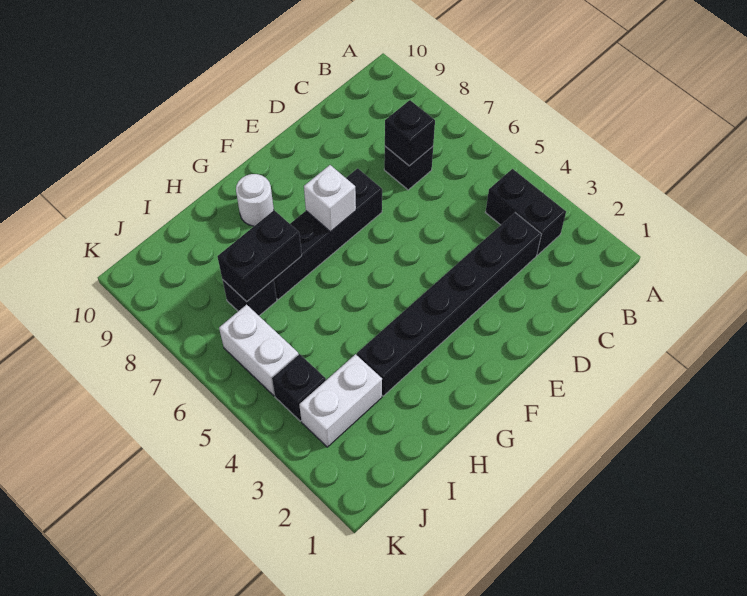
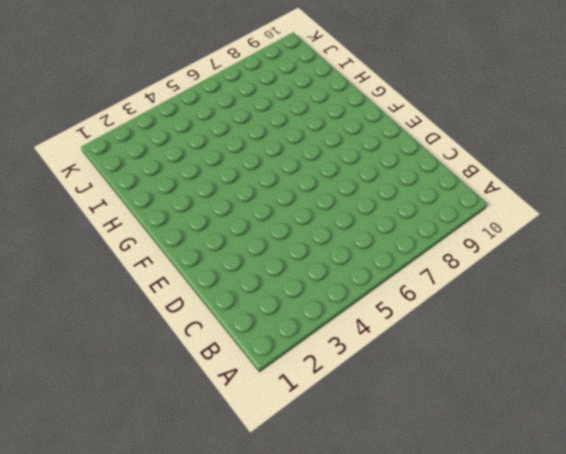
none -> black brick B3:B4 level 1
none -> black brick C3:H3 level 1
none -> black brick C7 level 1

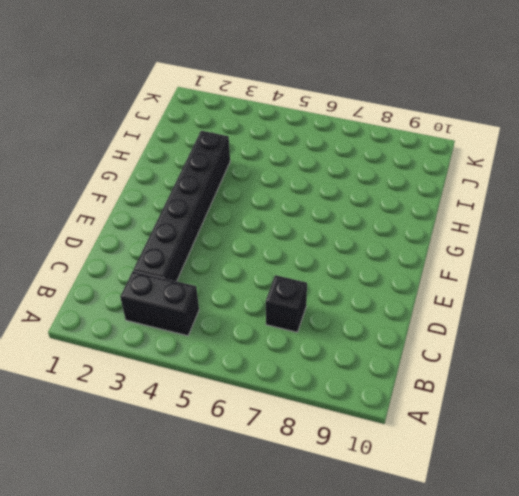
none -> black brick E7:H7 level 1
none -> white round brick G9 level 1
none -> white brick I3:J3 level 1

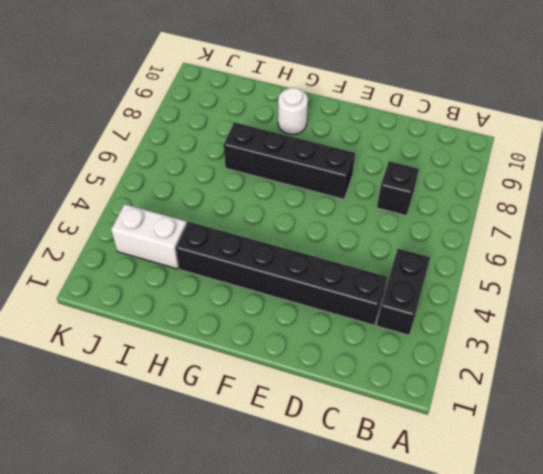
none -> black brick I7 level 1
none -> black brick J4 level 1
none -> white brick J5:J6 level 1

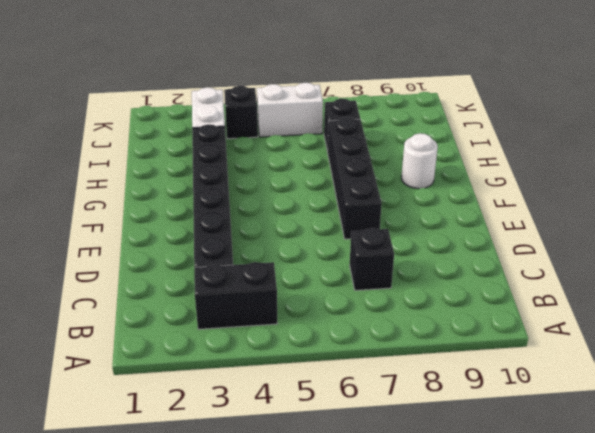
none -> black brick C7 level 2
none -> white brick F7 level 2
none -> black brick H7:I7 level 2

